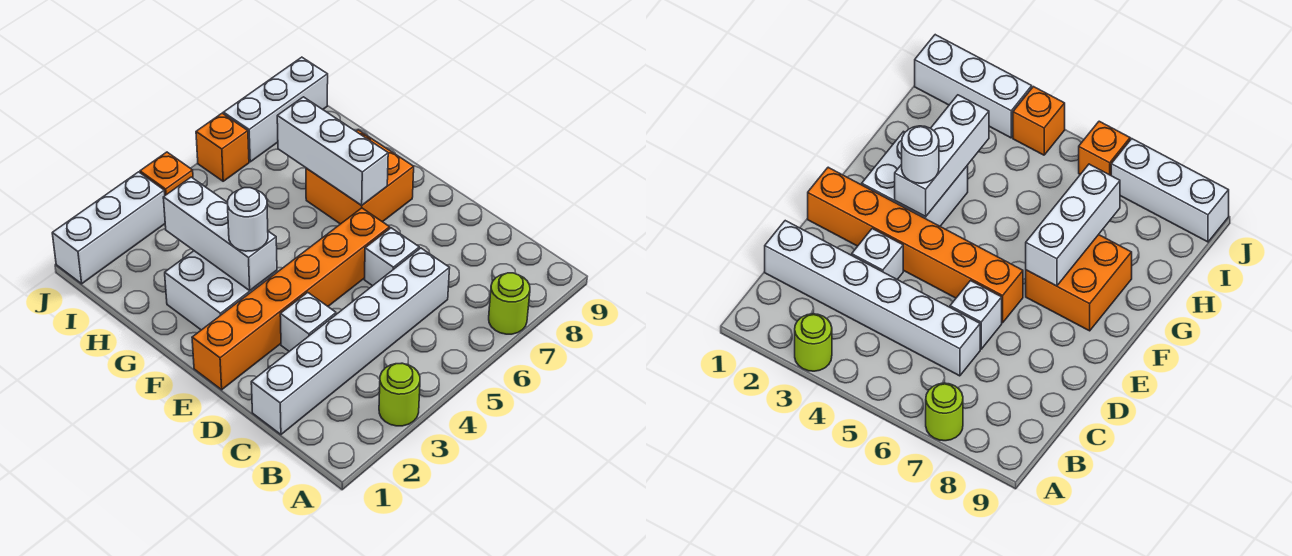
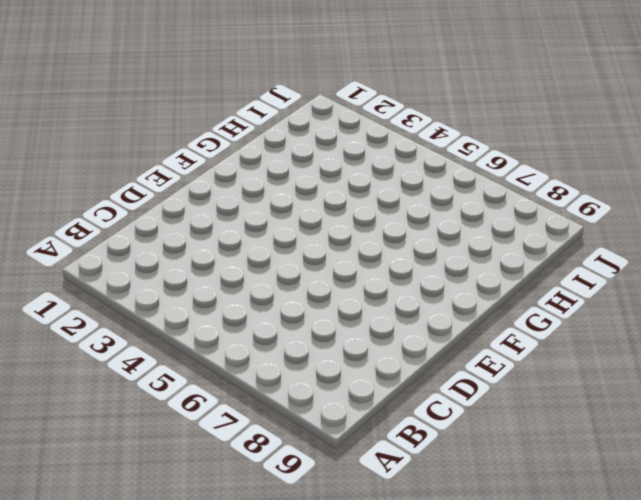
none -> lime round brick A3 level 1
none -> lime round brick A7 level 1
none -> white brick C1:C6 level 1

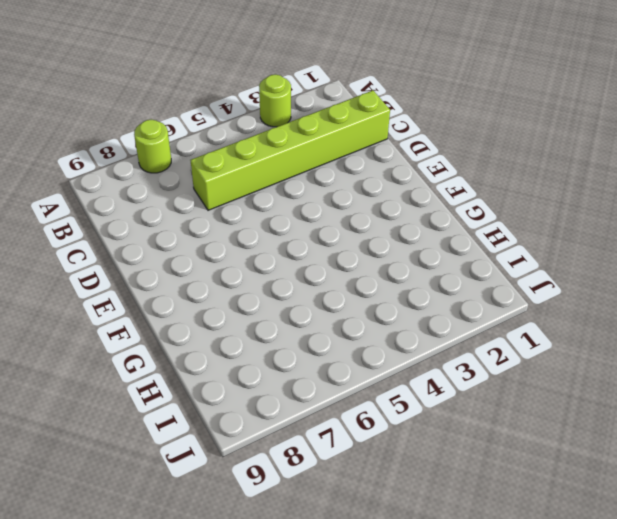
lime brick C1:C6 level 1 -> white brick C1:C6 level 1
none -> white brick D3 level 1
none -> white brick D6 level 1
none -> orange brick E1:E6 level 1

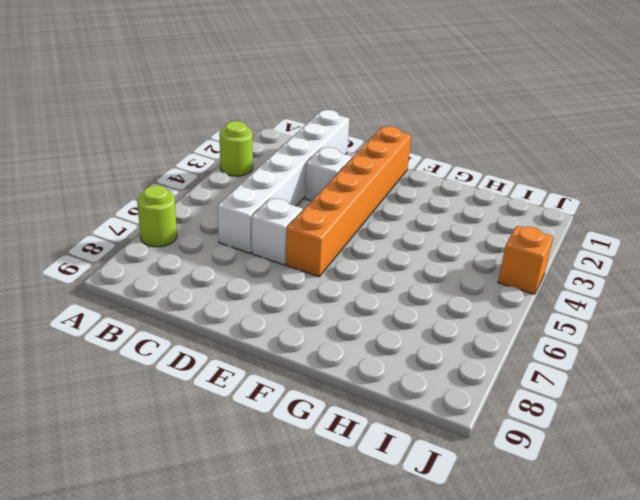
none -> white brick F2:G3 level 1
none -> orange brick F7:G8 level 1
none -> white brick J1:J3 level 1

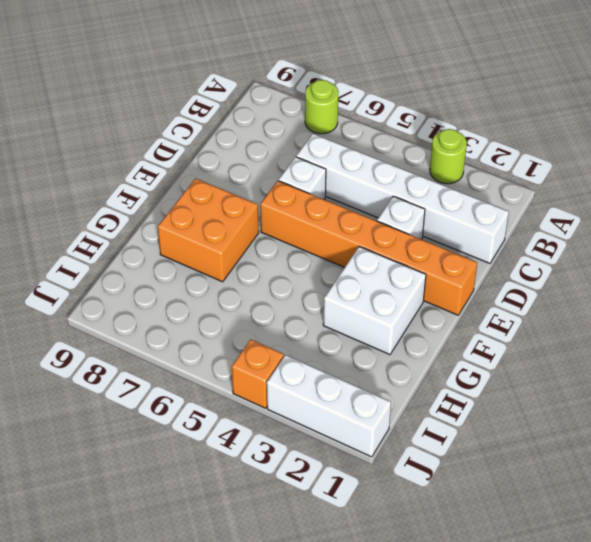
none -> orange brick J6 level 1
none -> white brick J7:J9 level 1
none -> white brick F3:H3 level 2

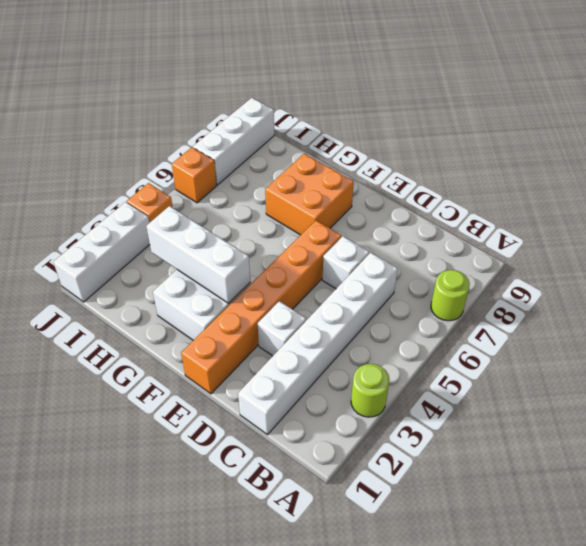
none -> white brick F7:H7 level 2
none -> white round brick F3 level 3

